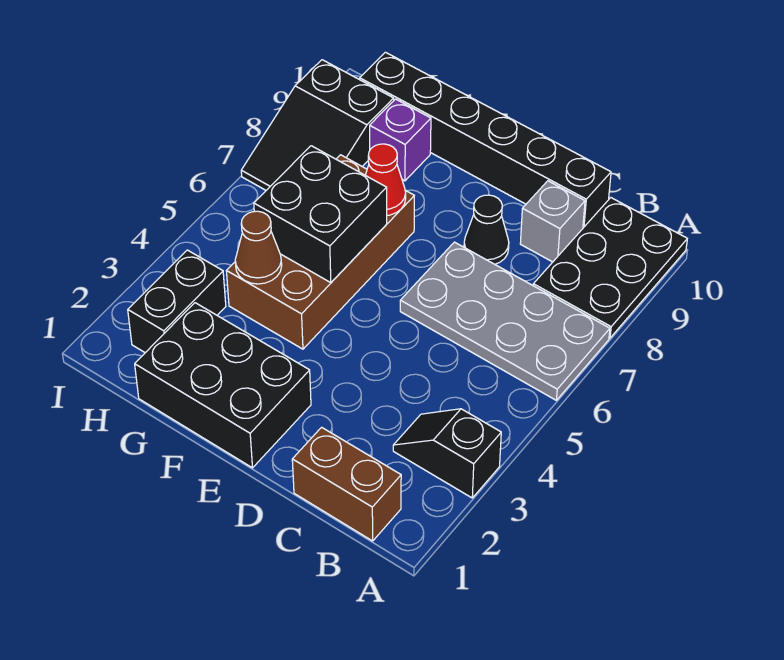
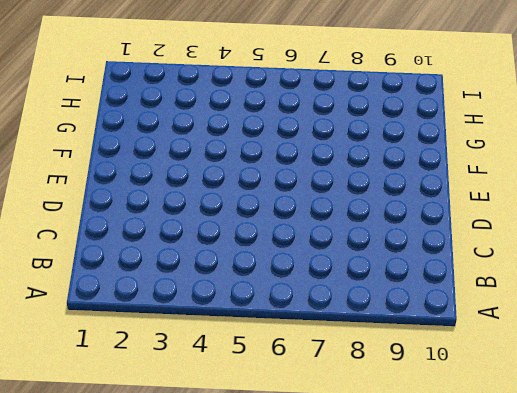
none -> black slope A3:B3 level 1 top A
none -> grey plate A6:D7 level 1
none -> black plate A8:B10 level 1

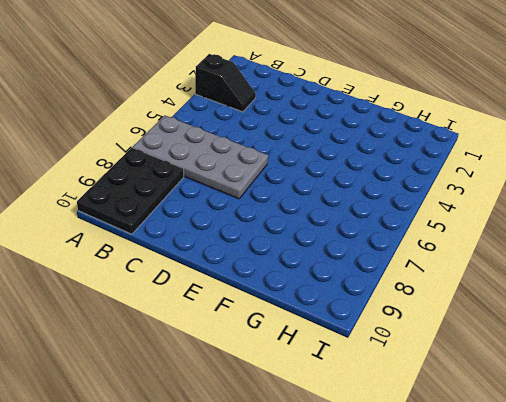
none -> brown brick B1:C1 level 1
none -> grey brick C9 level 1
none -> black brick C10:H10 level 1

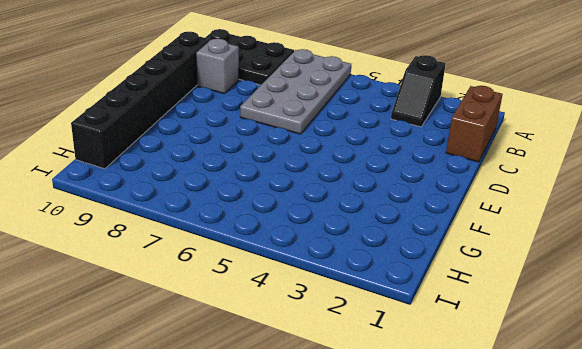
none -> black cone D8 level 1
none -> black brick E1:G2 level 1
none -> brown brick F4:G7 level 1

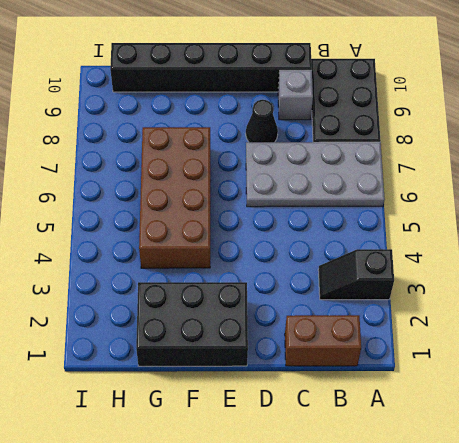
none -> purple brick G9 level 1
none -> black brick H2:H3 level 1
none -> black slope H7:I9 level 1 top 9

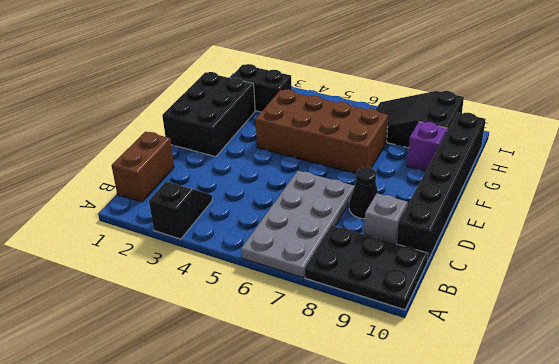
none -> black brick F5:G6 level 2
none -> red cone F7 level 2
none -> brown cone G4 level 2

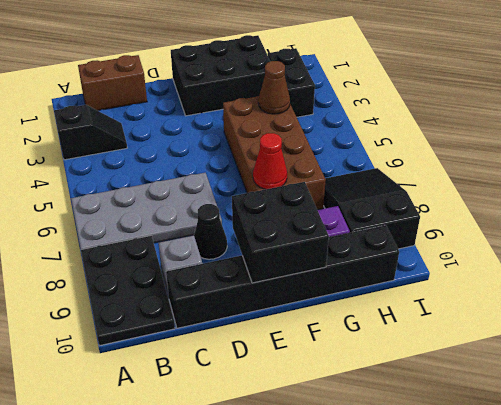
black brick E9:F10 level 2 -> black brick F5:G6 level 2

